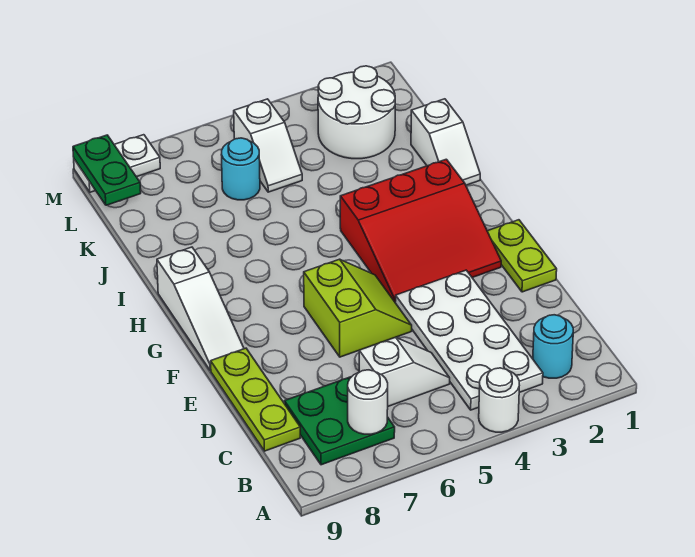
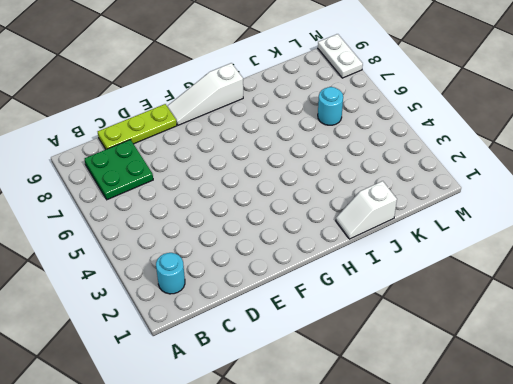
none -> white round brick A4 level 1
none -> white plate B3:E4 level 1
none -> white slope C5:C6 level 1 top 6

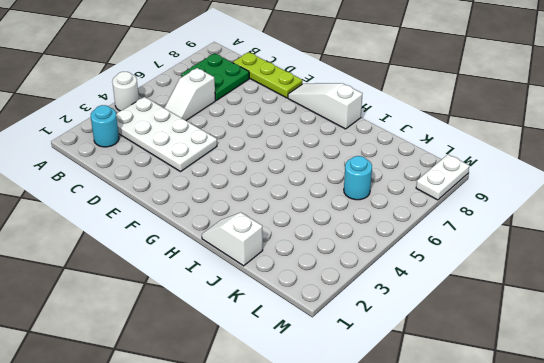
none -> lime plate E1:F1 level 1
none -> lime slope E5:F6 level 1 top 6
none -> red slope F2:H4 level 1 top H

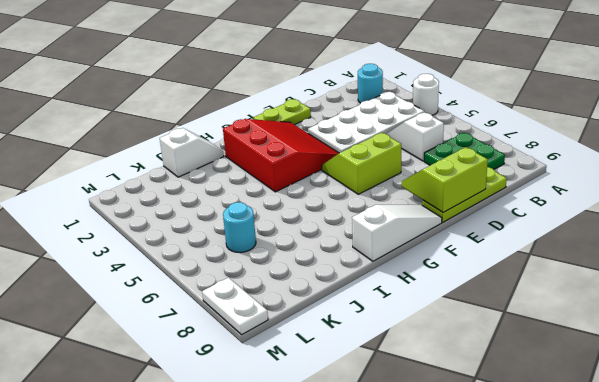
lime slope D8:E9 level 2 top 9 -> none
none -> white round brick K2:L3 level 1
none -> white slope K5:L5 level 1 top L
none -> white round brick B7 level 2

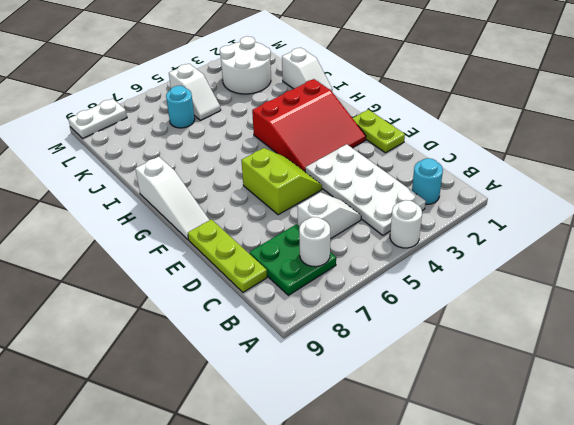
none -> green plate L9:M9 level 2

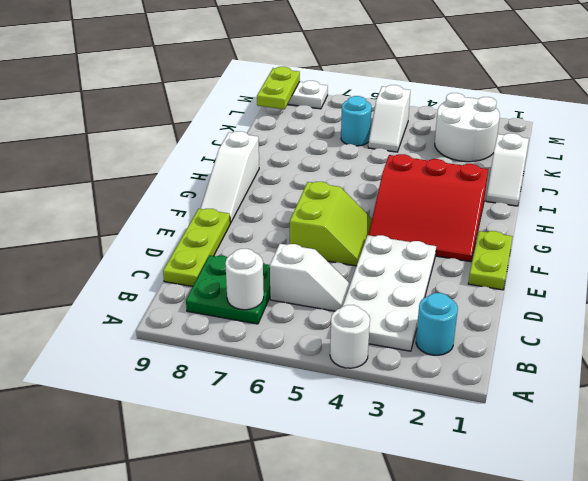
lime plate L9:M9 level 2 -> green plate L9:M9 level 2

